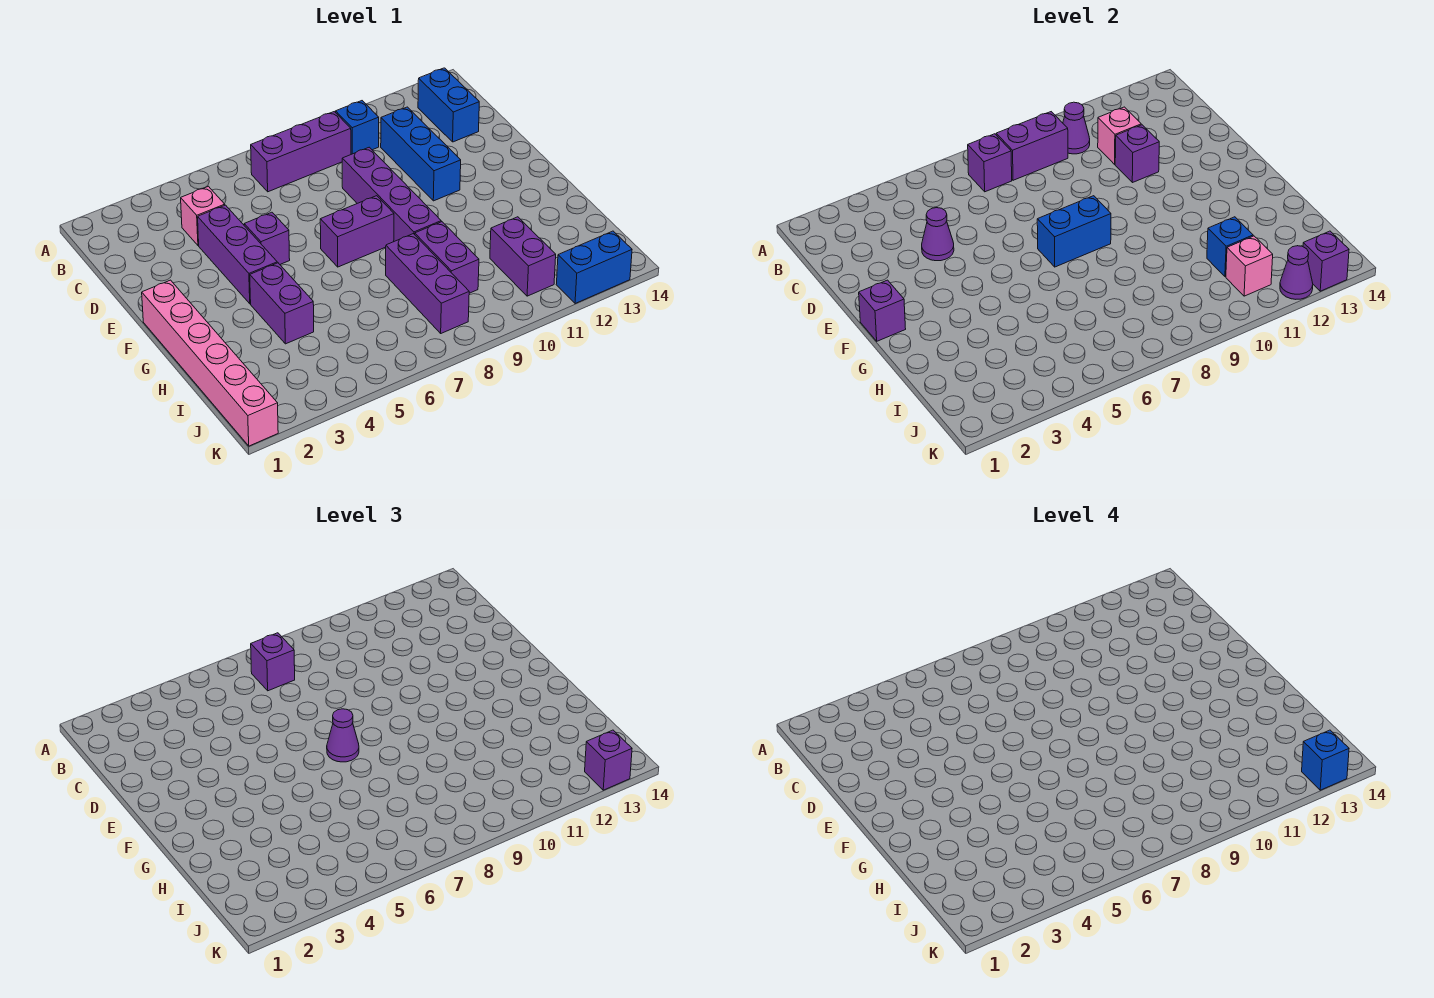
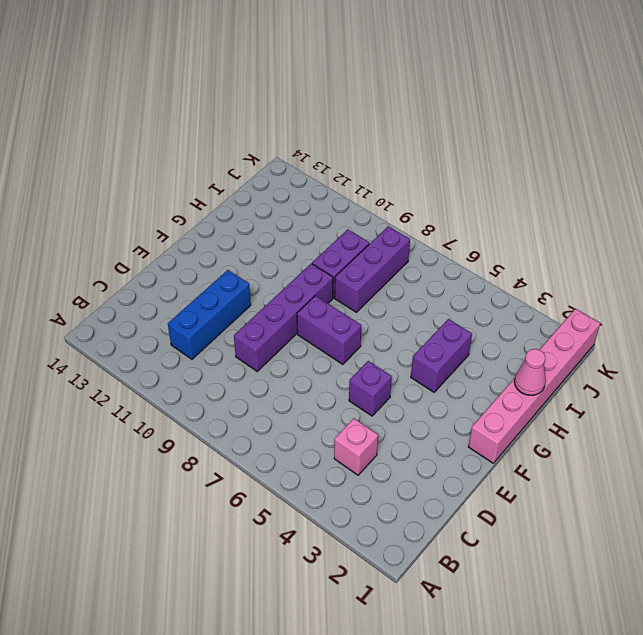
pink cone H1 level 2 -> none
none -> purple brick B7:B9 level 1
none -> blue brick B10 level 1
none -> blue brick B13:C13 level 1
none -> purple brick D4:F4 level 1

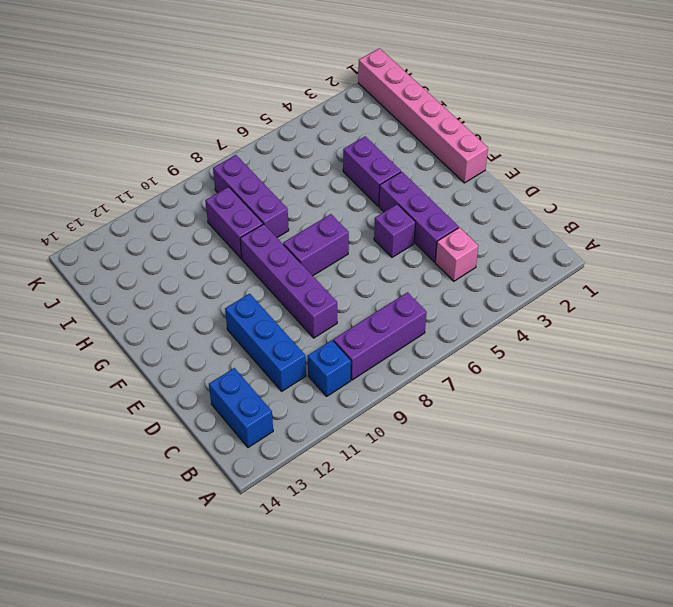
none -> purple brick I11:J11 level 1
none -> blue brick K12:K13 level 1
none -> purple brick B7 level 2
none -> purple brick B8:B9 level 2

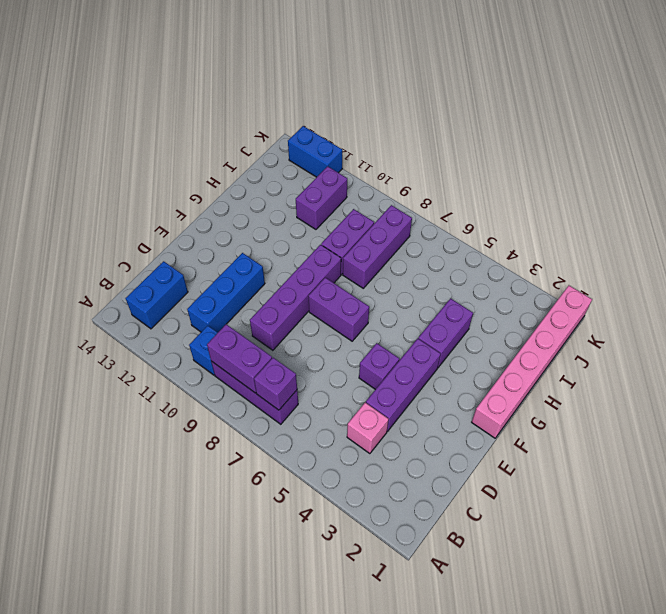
none -> purple cone B10 level 2
none -> pink brick C11 level 2
none -> purple cone D4 level 2
none -> purple brick D11 level 2

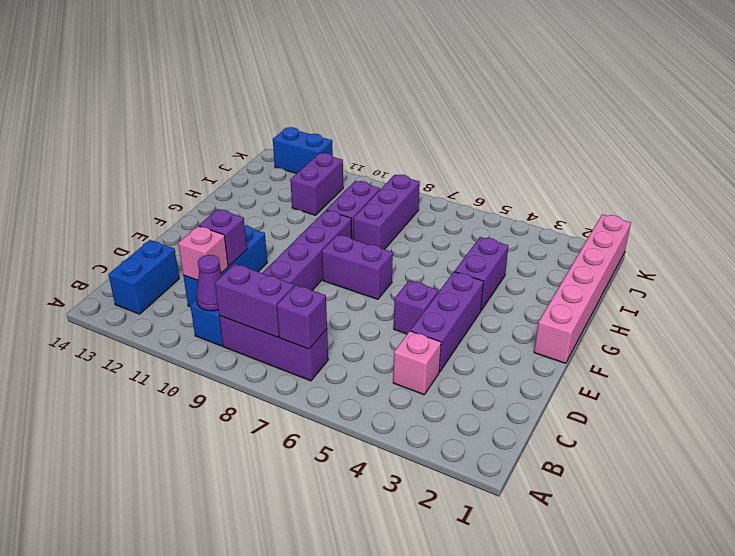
none -> purple cone D4 level 2
none -> purple brick F1 level 2
none -> blue brick F7:F8 level 2
none -> blue brick I11 level 2

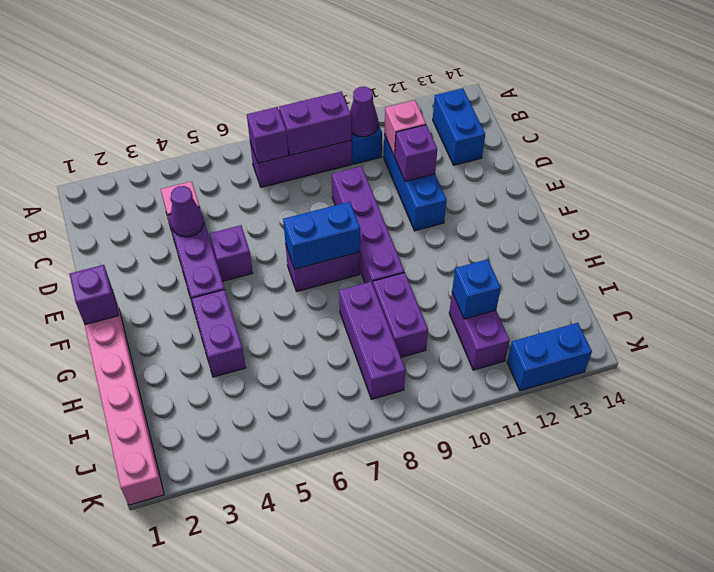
none -> pink brick J11 level 2
none -> purple cone K12 level 2
none -> purple brick K13 level 2
none -> purple brick B7 level 3

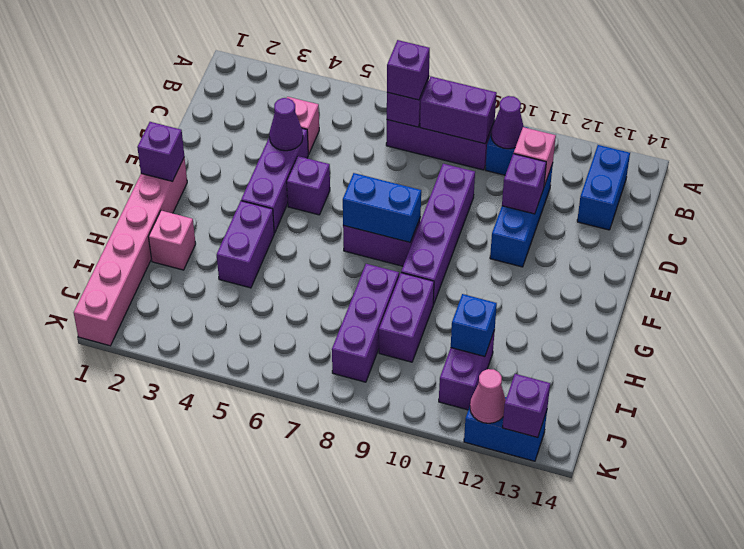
pink brick H2 level 1 -> pink brick J11 level 2
pink cone K12 level 2 -> purple cone K12 level 2
none -> purple cone F7 level 3
none -> purple brick K13 level 3
none -> blue brick K13 level 4

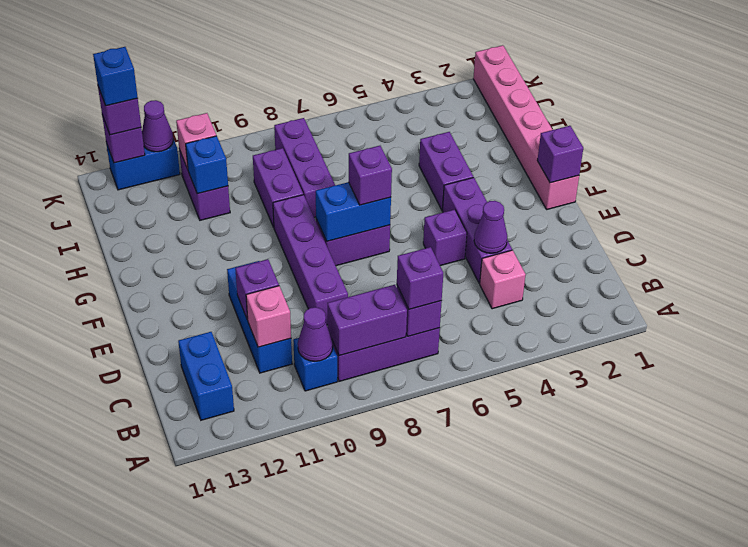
purple brick F7 level 3 -> purple cone F7 level 3

